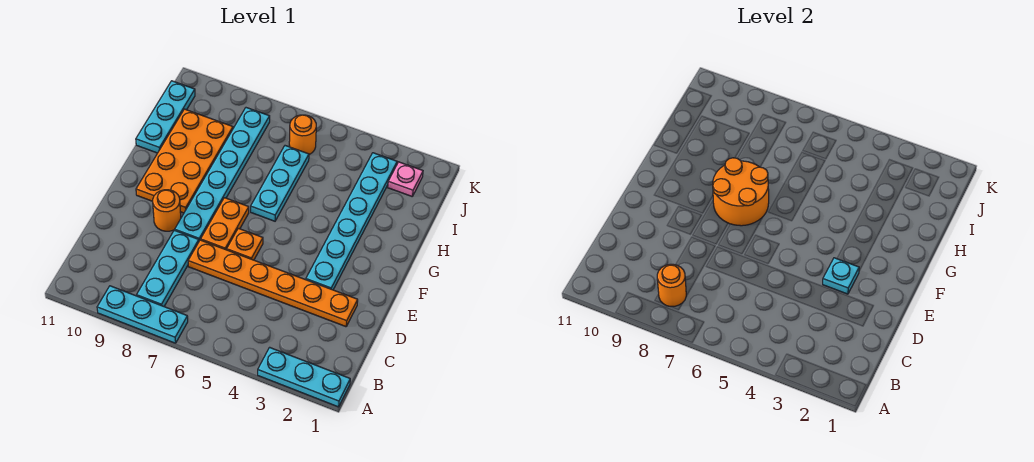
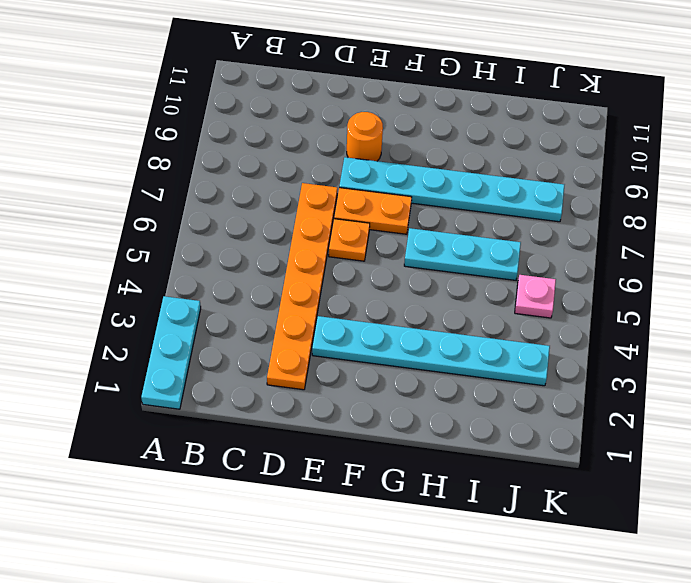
pink plate J5 level 1 -> pink plate J2 level 1
none -> cyan plate A7:A9 level 1
none -> cyan plate B8:D8 level 1
none -> orange plate F9:I10 level 1

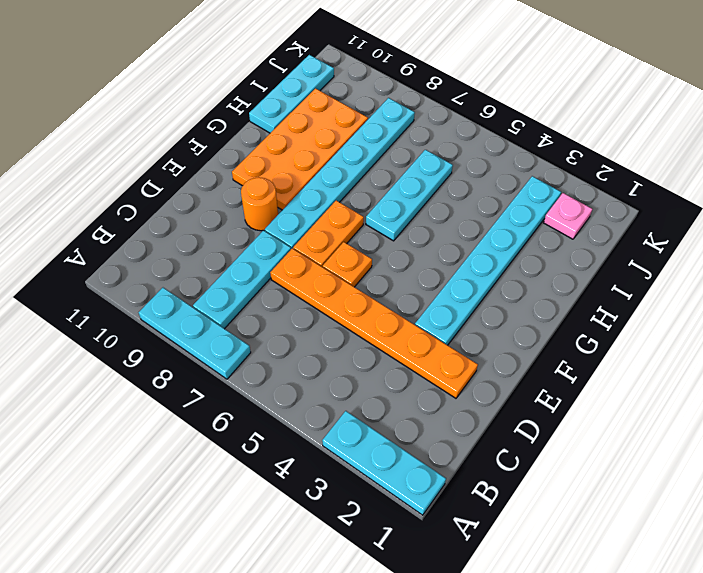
none -> orange round brick J6 level 1
none -> orange round brick B8 level 2
none -> cyan plate E3 level 2

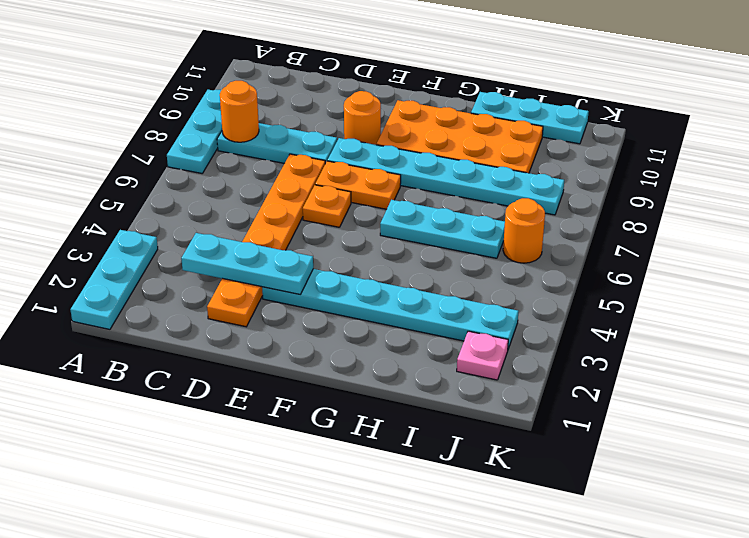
cyan plate C3:E3 level 2 -> cyan plate E3 level 2
none -> orange round brick F7:G8 level 2

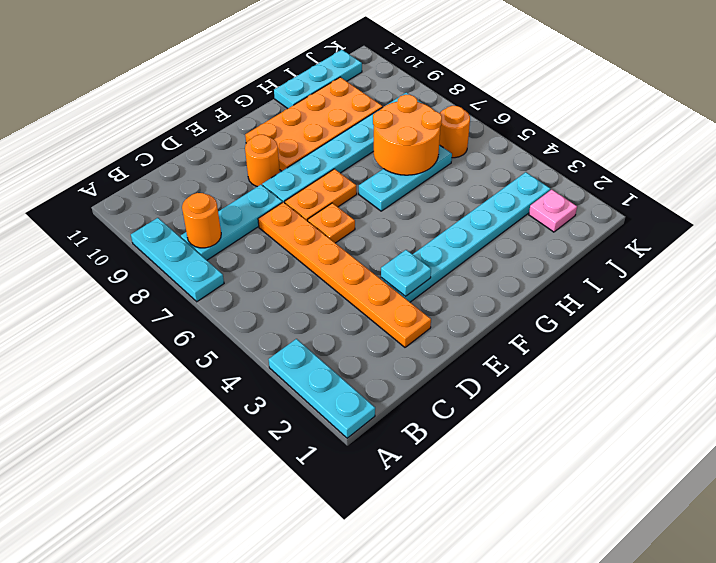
orange round brick H6:I7 level 2 -> orange round brick F7:G8 level 2

